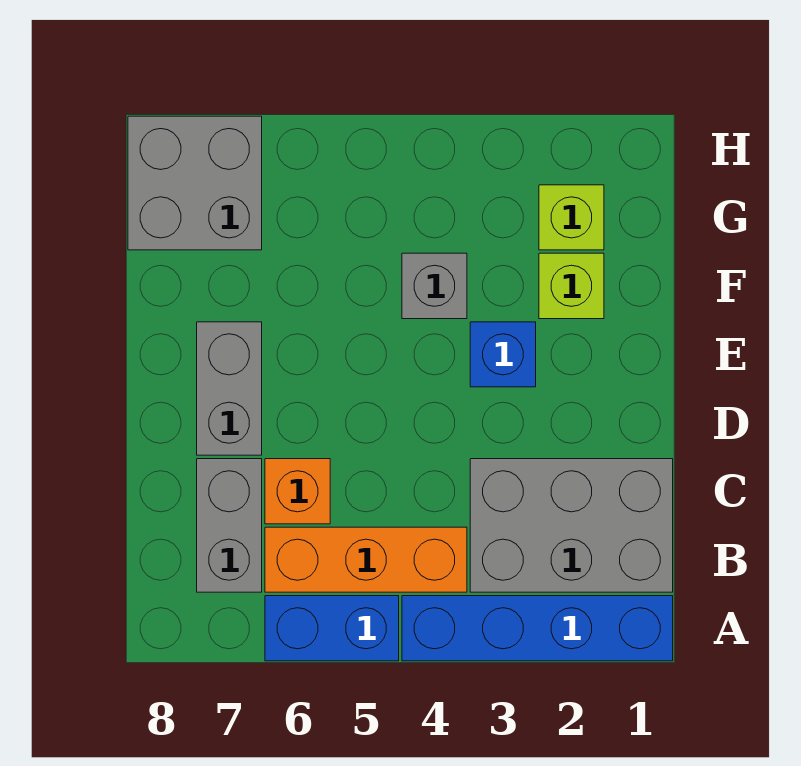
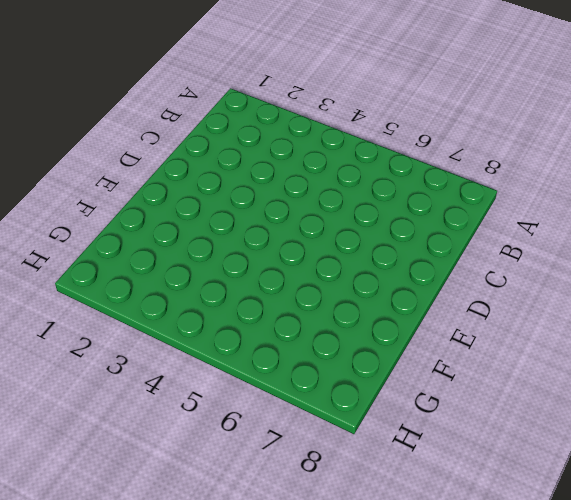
none -> blue brick A1:A4 level 1
none -> blue brick A5:A6 level 1
none -> grey brick B1:C3 level 1

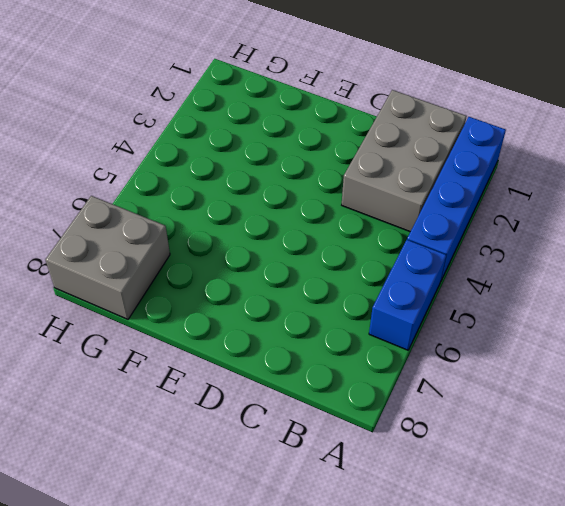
none -> orange brick B4:B6 level 1
none -> grey brick B7:C7 level 1
none -> orange brick C6 level 1

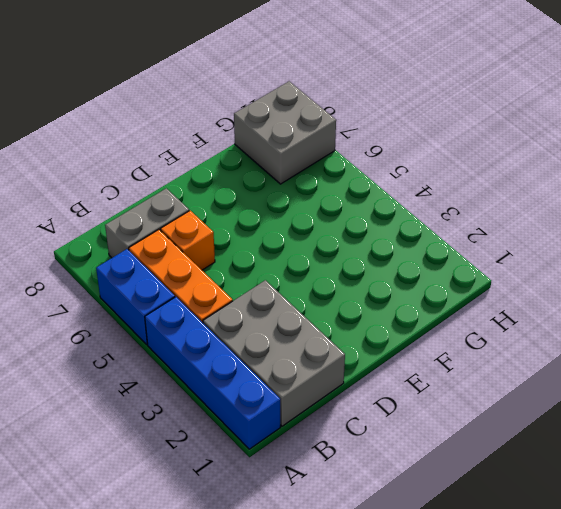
none -> grey brick D7:E7 level 1
none -> blue brick E3 level 1
none -> lime brick F2 level 1

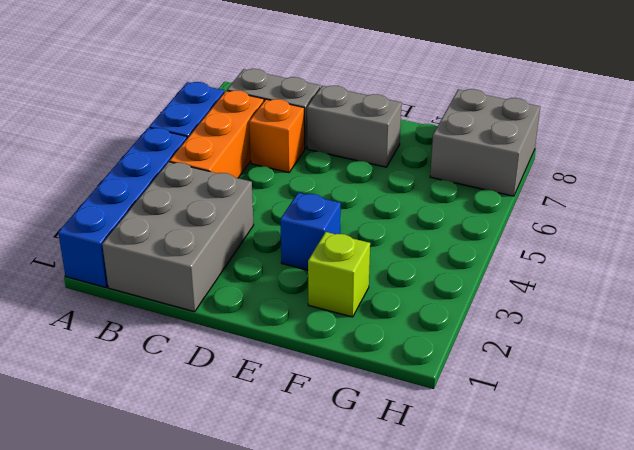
none -> grey brick F4 level 1
none -> lime brick G2 level 1

